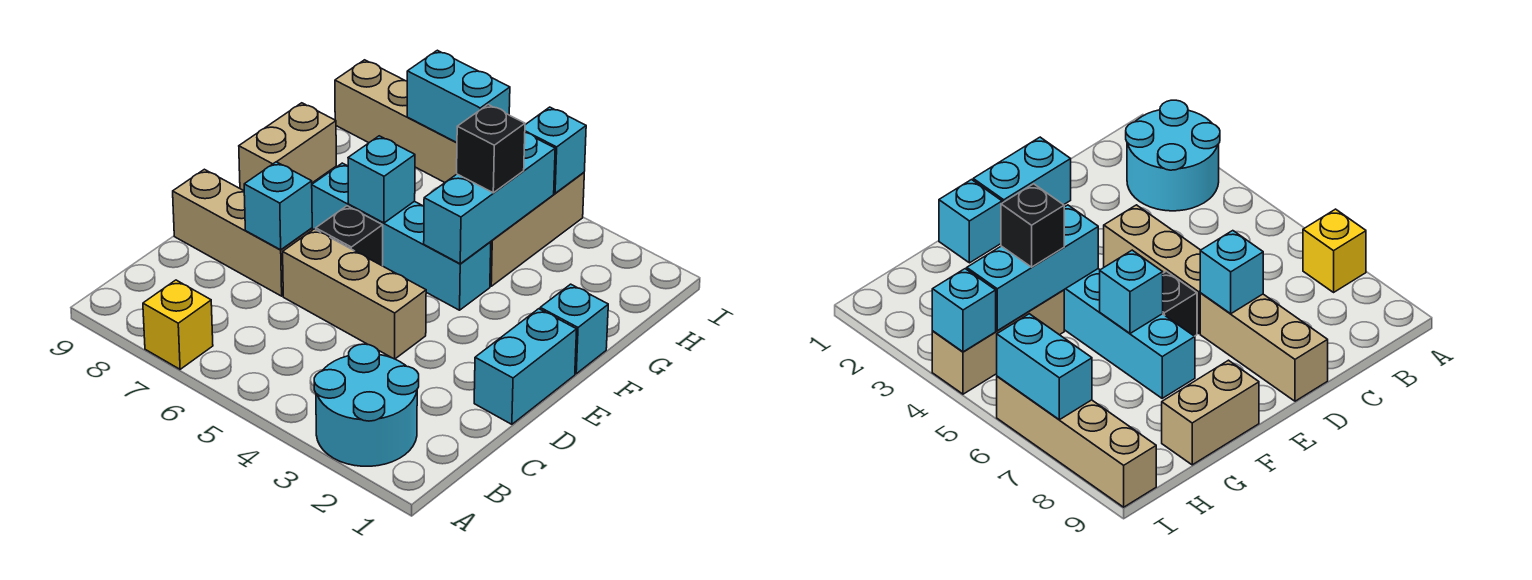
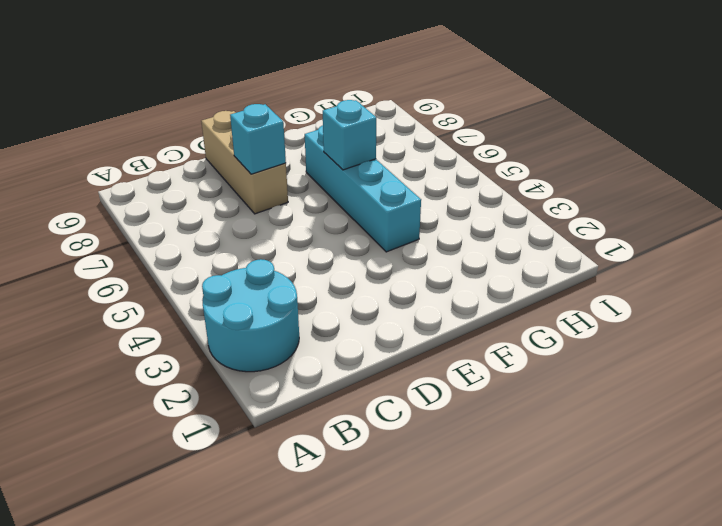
none -> yellow brick A7 level 1
none -> cyan brick D1:E1 level 1
none -> tan brick D4:D6 level 1

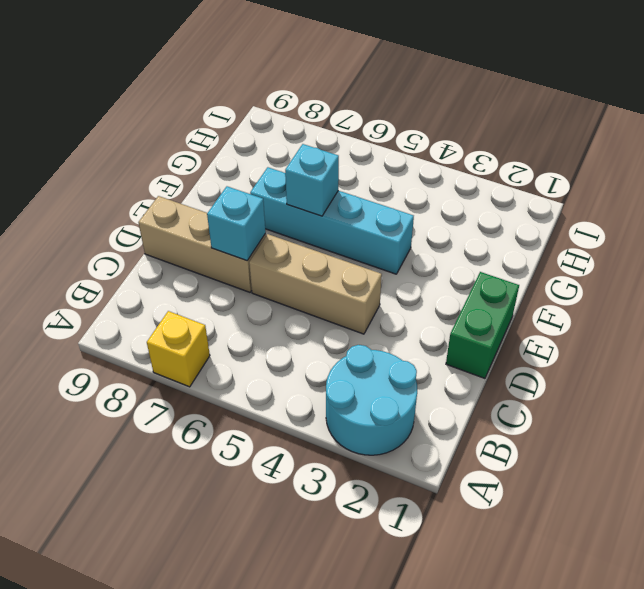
green brick D1:E1 level 1 -> cyan brick D1:E1 level 1
none -> black brick E6 level 1
none -> cyan brick F1 level 1
none -> tan brick F9:G9 level 1

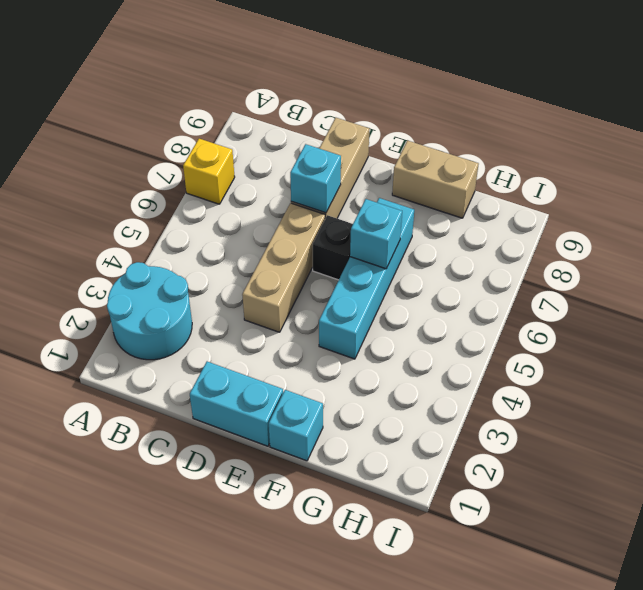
none -> tan brick G4:I4 level 1
none -> tan brick I6:I9 level 1
none -> cyan brick F4:H4 level 2

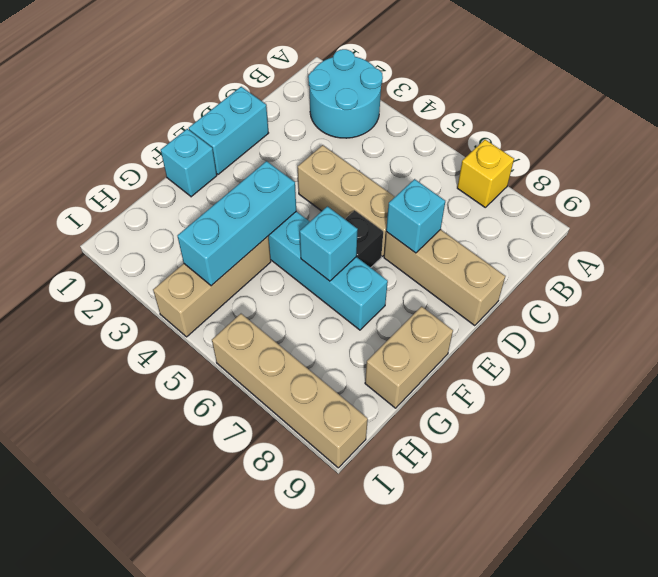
none -> cyan brick I4 level 2
none -> cyan brick I6:I7 level 2
none -> black brick G4 level 3

